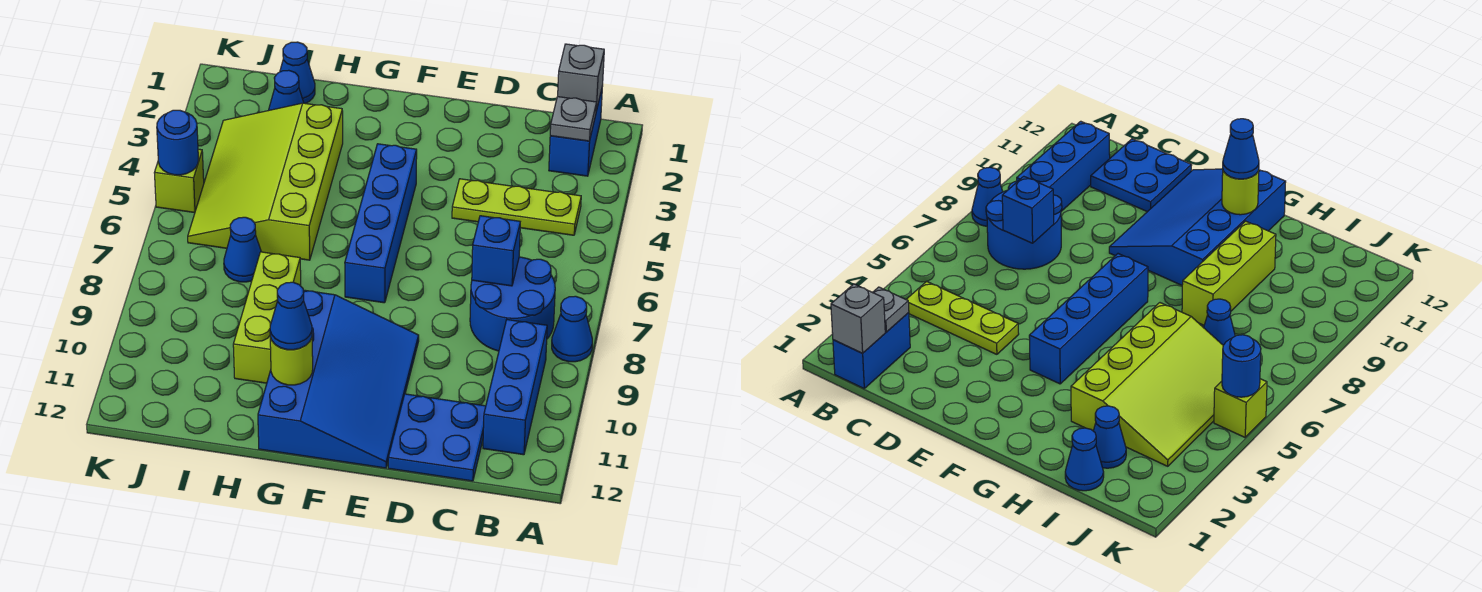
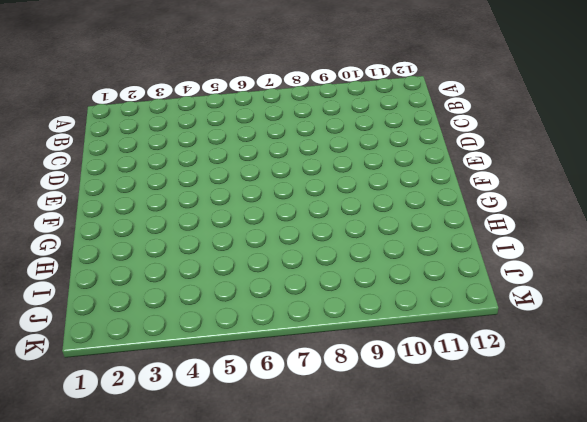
none -> blue cone A8 level 1
none -> blue brick B1:B2 level 1
none -> lime plate B4:D4 level 1

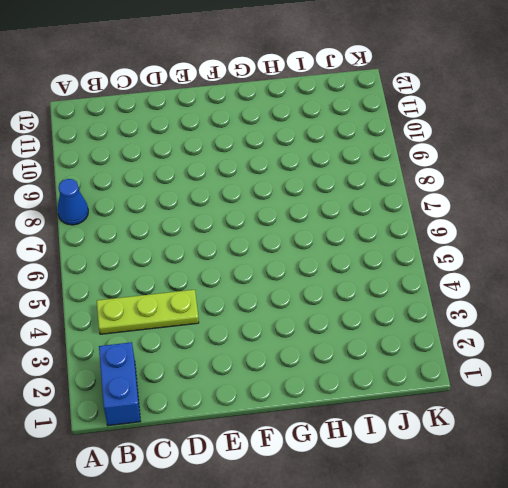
none -> blue round brick B7:C8 level 1
none -> blue brick B9:B11 level 1
none -> blue plate C11:D12 level 1

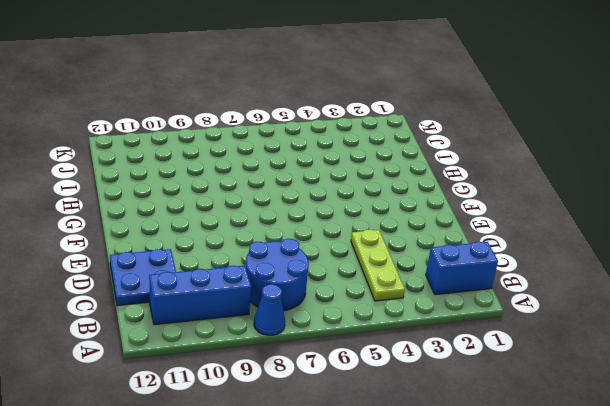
none -> blue slope E9:G12 level 1 top G
none -> blue brick F4:F7 level 1
none -> lime slope H3:J6 level 1 top H

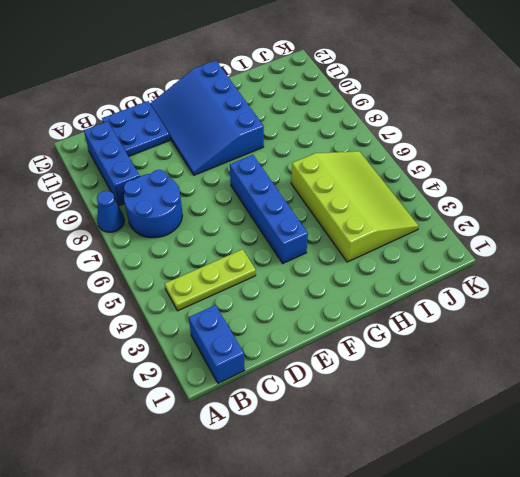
none -> lime brick H8:H10 level 1
none -> blue cone I1 level 1
none -> blue cone I2 level 1

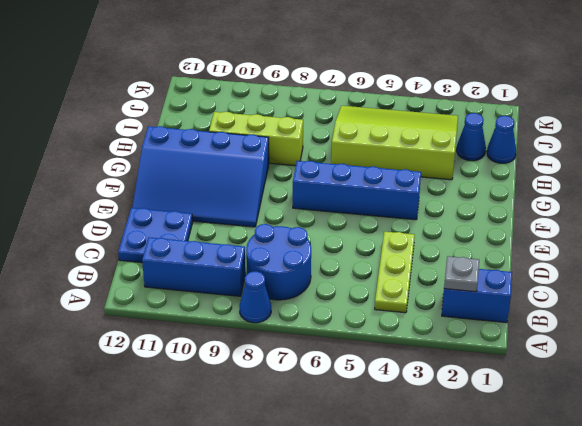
none -> blue cone I7 level 1
none -> lime brick K5 level 1
none -> grey brick B1 level 2

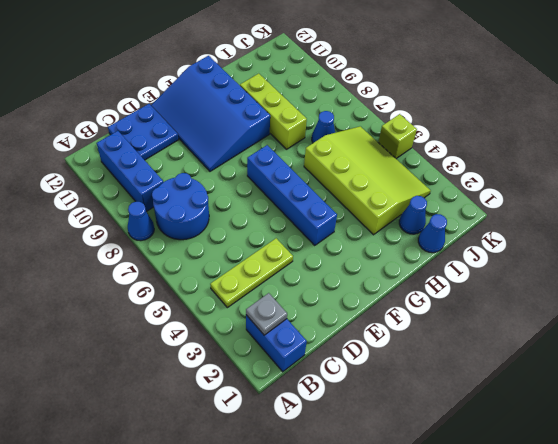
none -> grey brick B1 level 2
none -> blue brick C7 level 2
none -> lime round brick G11 level 2

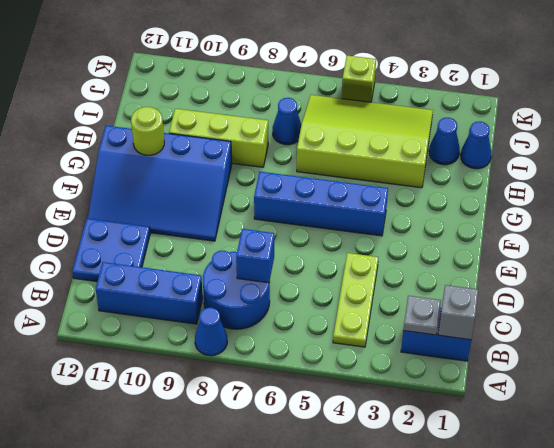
none -> blue round brick K5 level 2
none -> blue cone G11 level 3

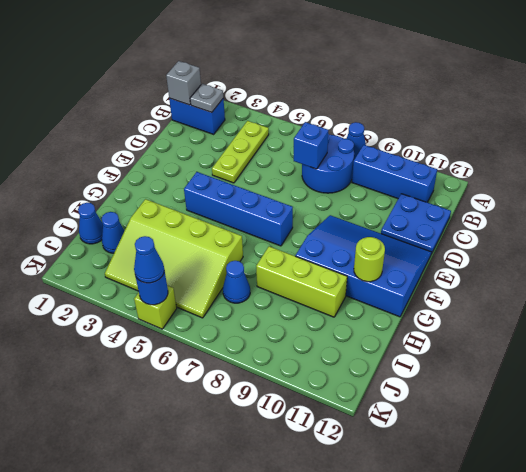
blue cone K5 level 3 -> blue cone G11 level 3

